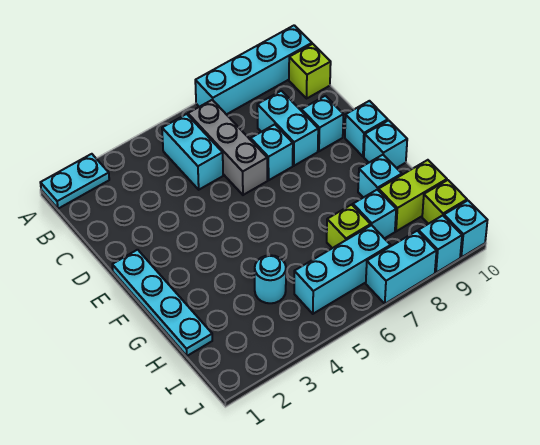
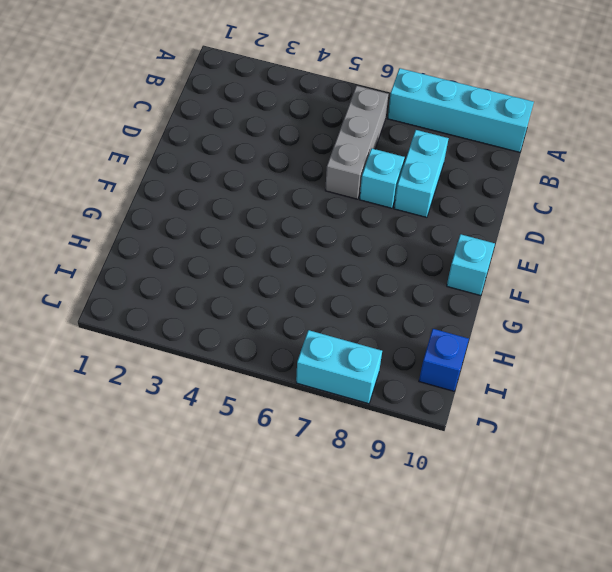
blue brick I10 level 1 -> lime brick I10 level 1
none -> cyan plate A1:A2 level 1
none -> cyan brick B5:C5 level 1
none -> lime brick B10 level 1

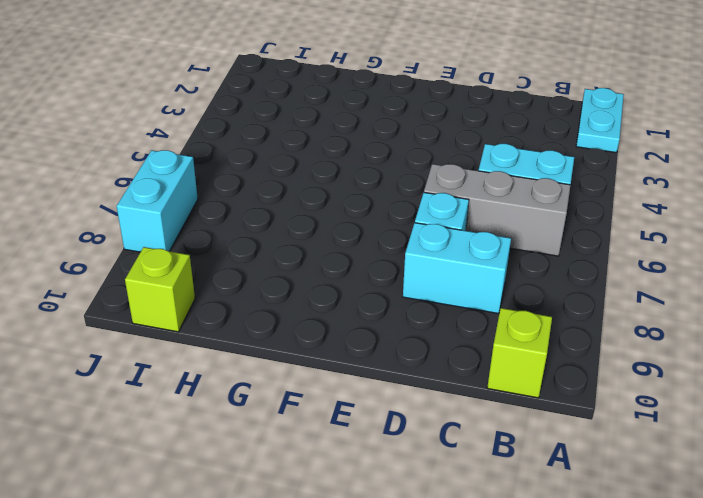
none -> cyan brick A7:A10 level 1
none -> cyan brick D9 level 1
none -> cyan plate E1:H1 level 1

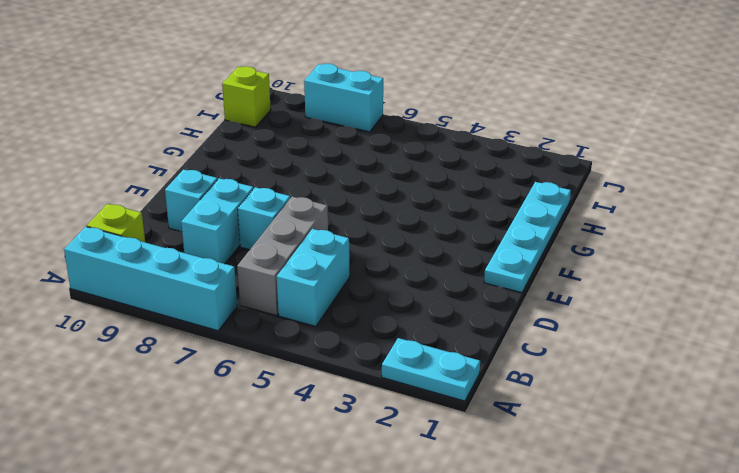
none -> cyan brick E10 level 1
none -> cyan brick F10 level 1
none -> cyan brick G9 level 1

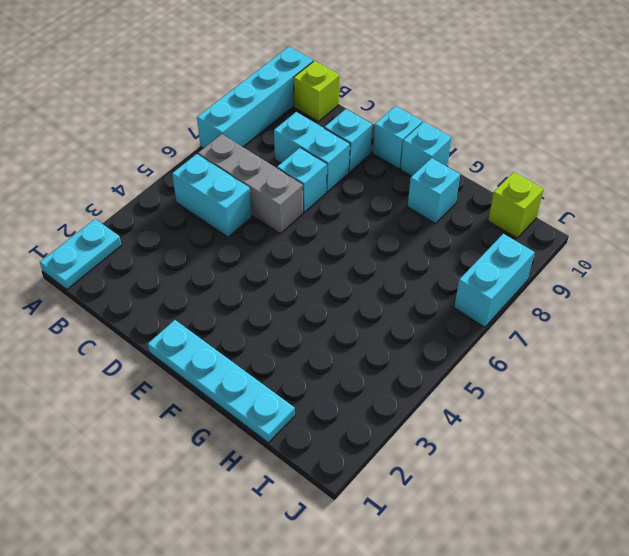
none -> cyan round brick H4 level 1
none -> lime brick H7 level 1
none -> cyan brick H8 level 1

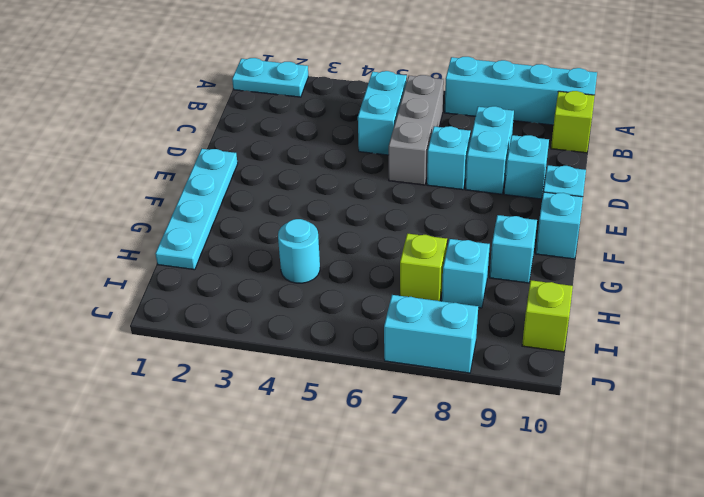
none -> lime brick H9:H10 level 1
none -> cyan brick I5:I7 level 1
none -> cyan brick J9 level 1

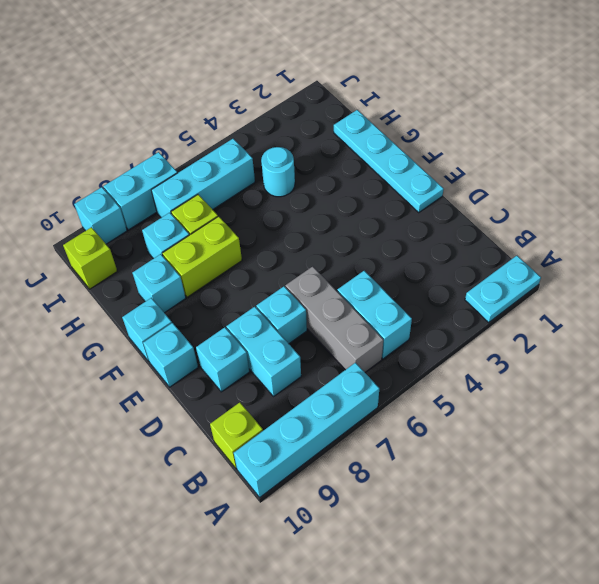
lime brick G7:G8 level 1 -> lime brick H9:H10 level 1
none -> cyan brick J10 level 1

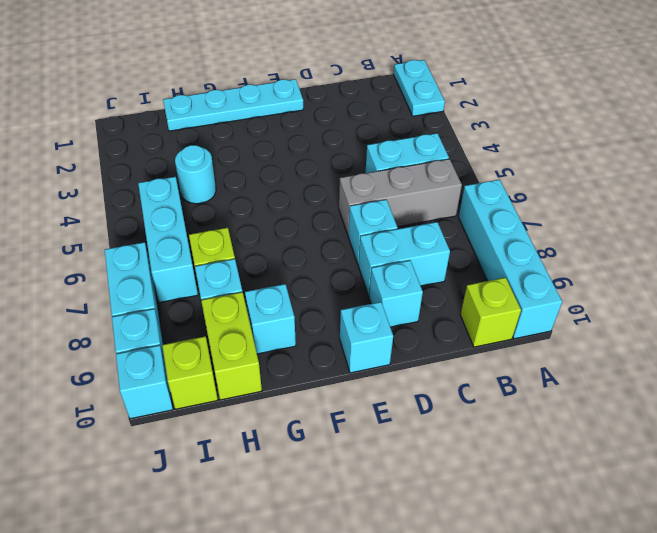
none -> cyan brick F10 level 1

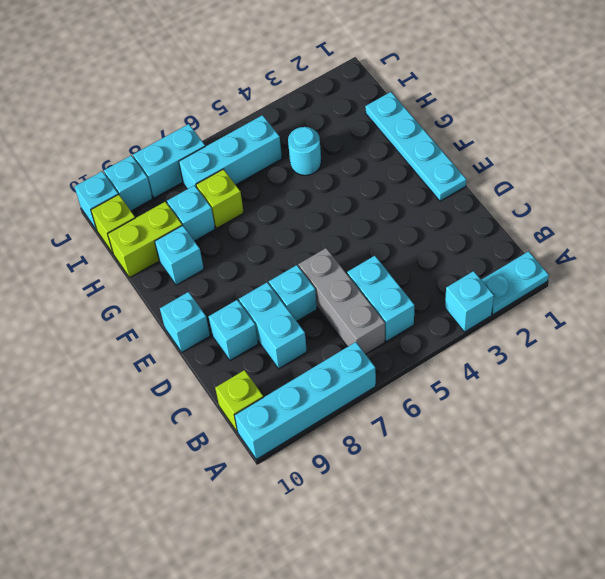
cyan brick A3 level 1 -> cyan brick F10 level 1

